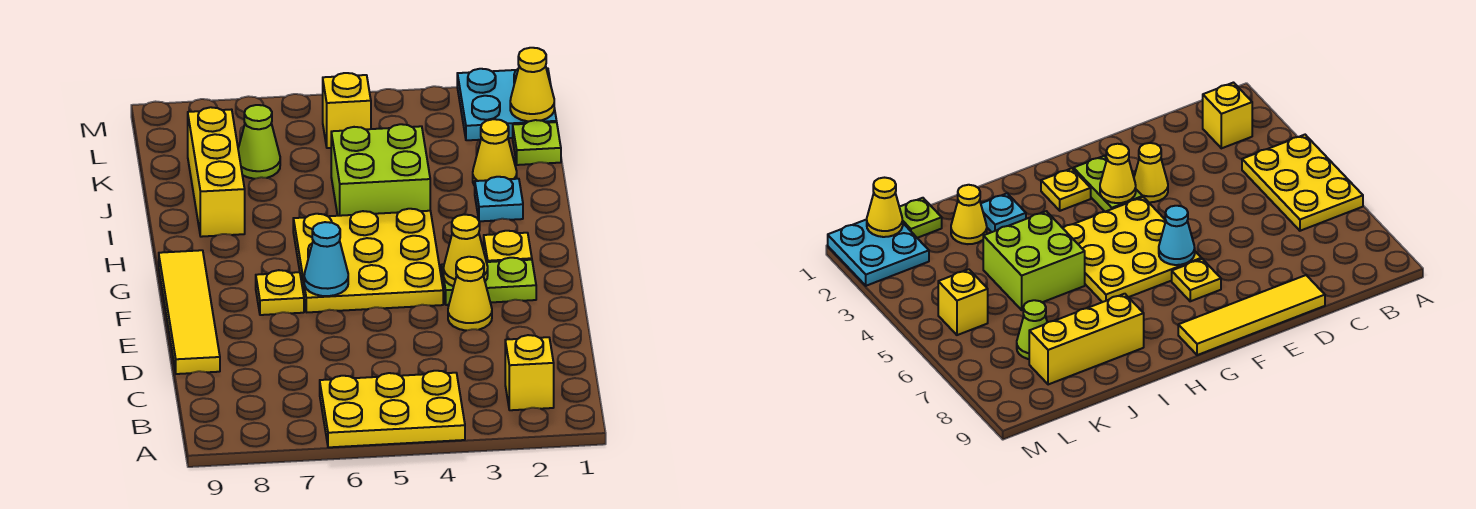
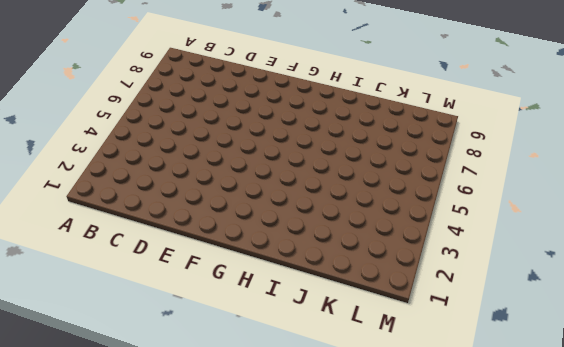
none -> yellow plate A4:B6 level 1
none -> yellow brick B2 level 1
none -> yellow tile D9:G9 level 1

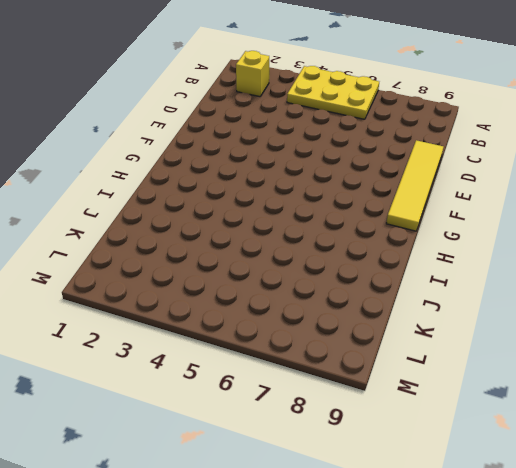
none -> yellow cone E3 level 1
none -> lime plate F2:F3 level 1
none -> yellow plate F4:H6 level 1

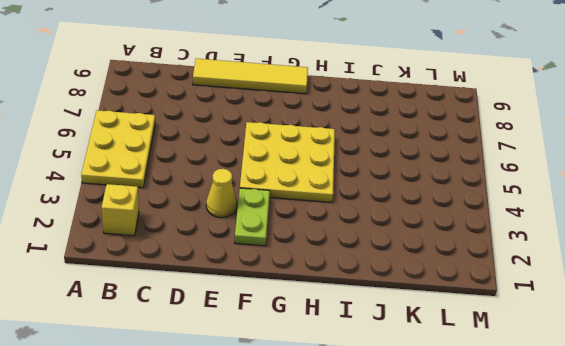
none -> yellow plate F7 level 1
none -> yellow plate G2 level 1
none -> cyan plate I2 level 1

